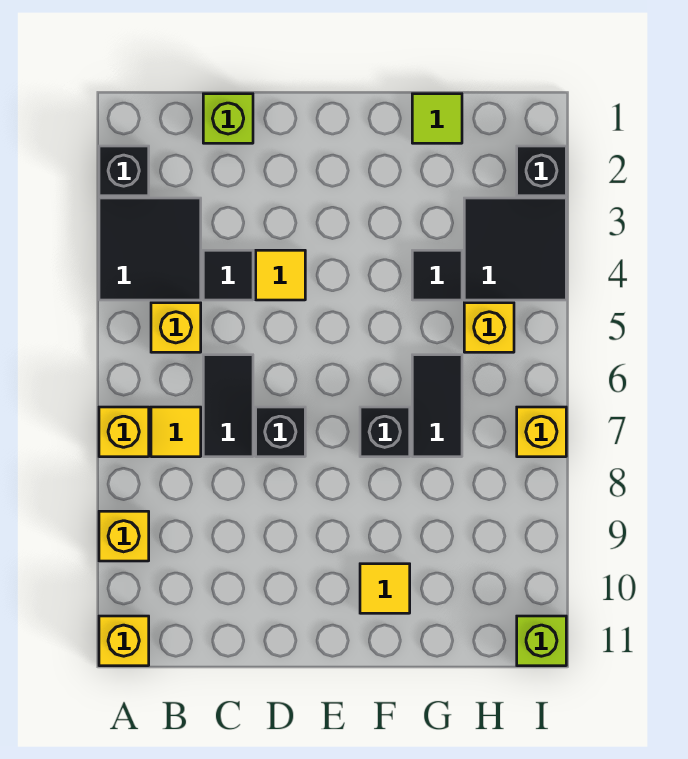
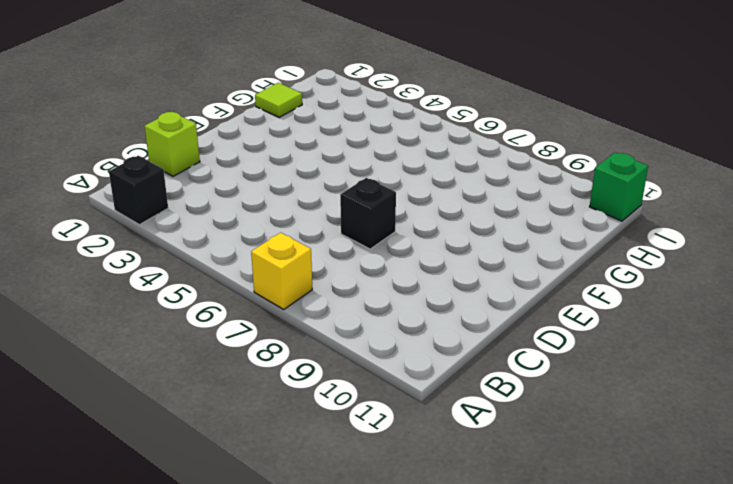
green brick I11 level 1 -> lime brick I11 level 1
none -> black tile A3:B4 level 1
none -> yellow brick A9 level 1
none -> yellow brick A11 level 1

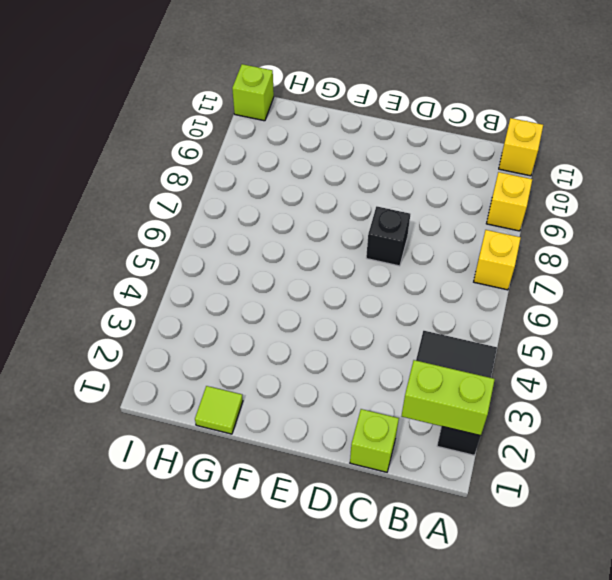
lime brick A2:B2 level 2 -> none
none -> yellow brick B5 level 1
none -> yellow tile B7 level 1
none -> black tile C4 level 1

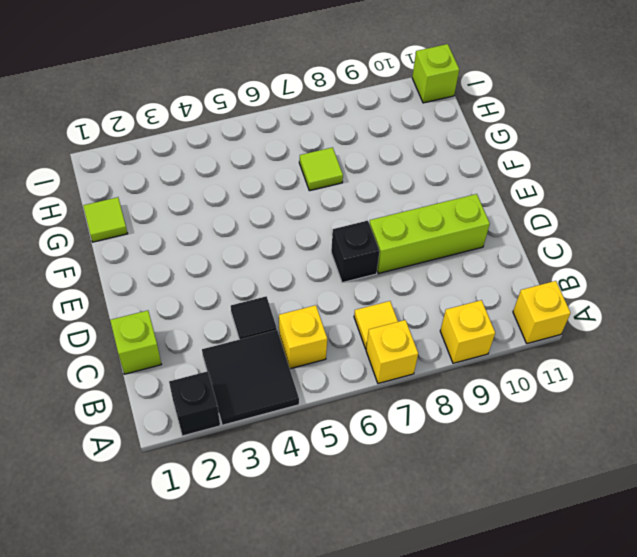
lime brick D8:D10 level 1 -> none
lime tile G7 level 1 -> black tile G6:G7 level 1
none -> black tile C6:C7 level 1
none -> yellow tile D4 level 1
none -> black brick F7 level 1

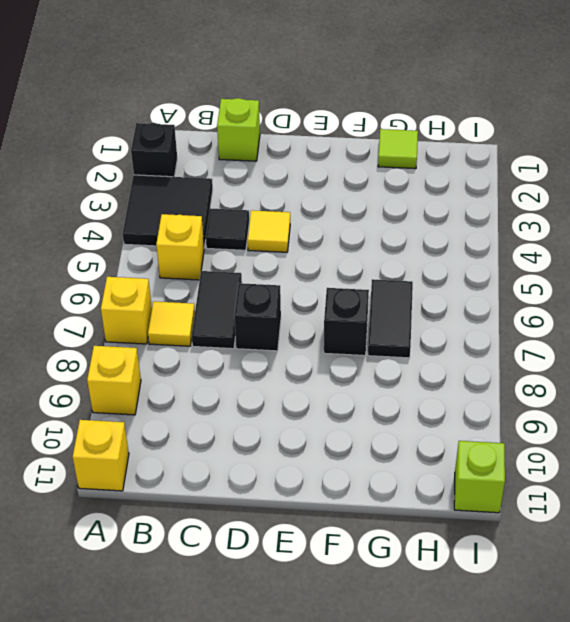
none -> yellow tile F10 level 1
none -> black tile G4 level 1
none -> black tile H3:I4 level 1

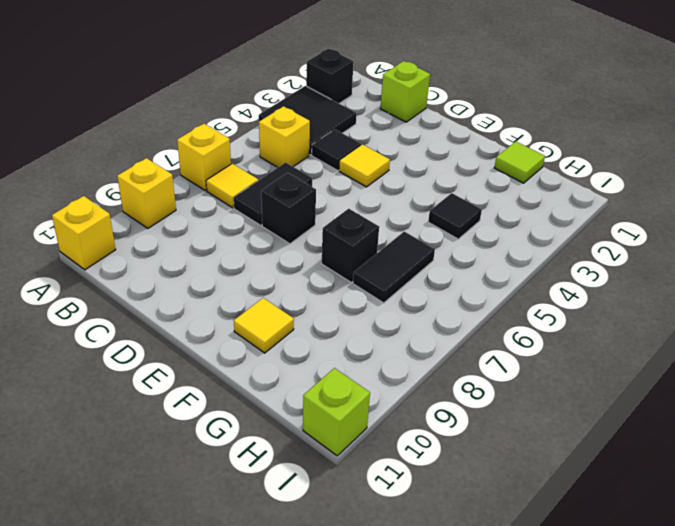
none -> black tile H3:I4 level 1
none -> yellow brick H5 level 1
none -> black brick I2 level 1

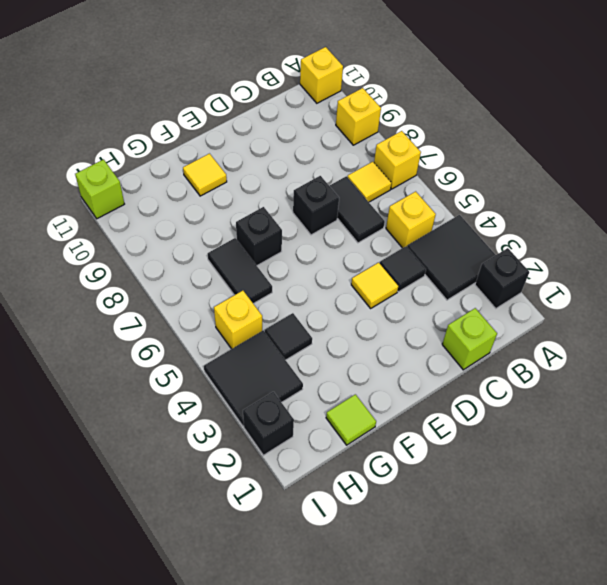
none -> yellow brick I7 level 1

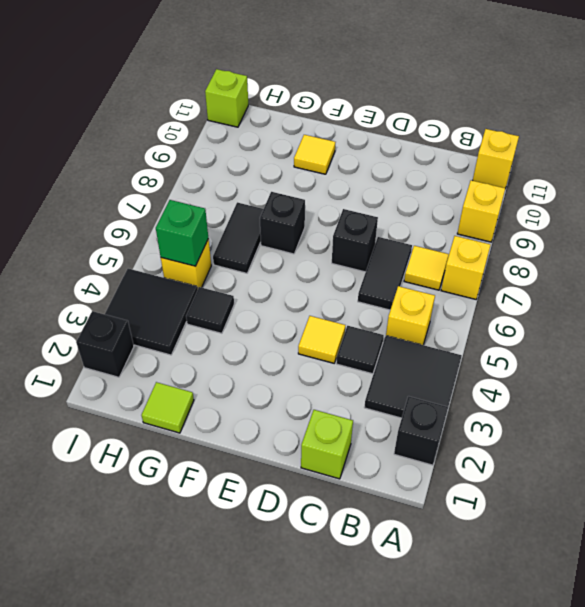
green brick H5 level 2 -> none
none -> yellow brick I7 level 1

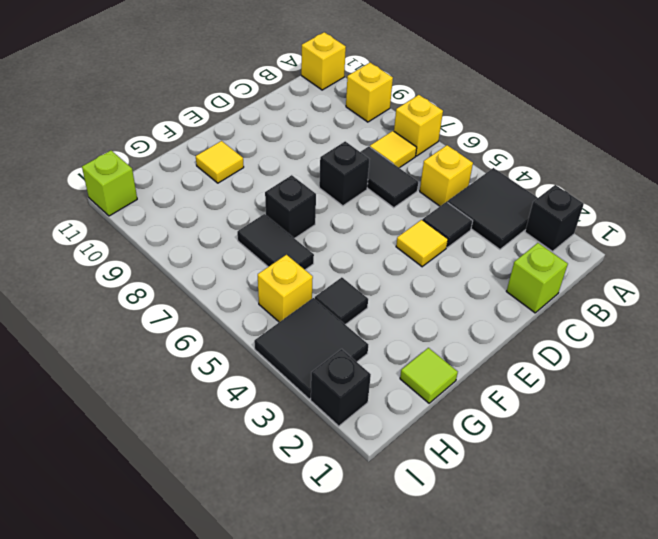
none -> yellow brick I7 level 1

